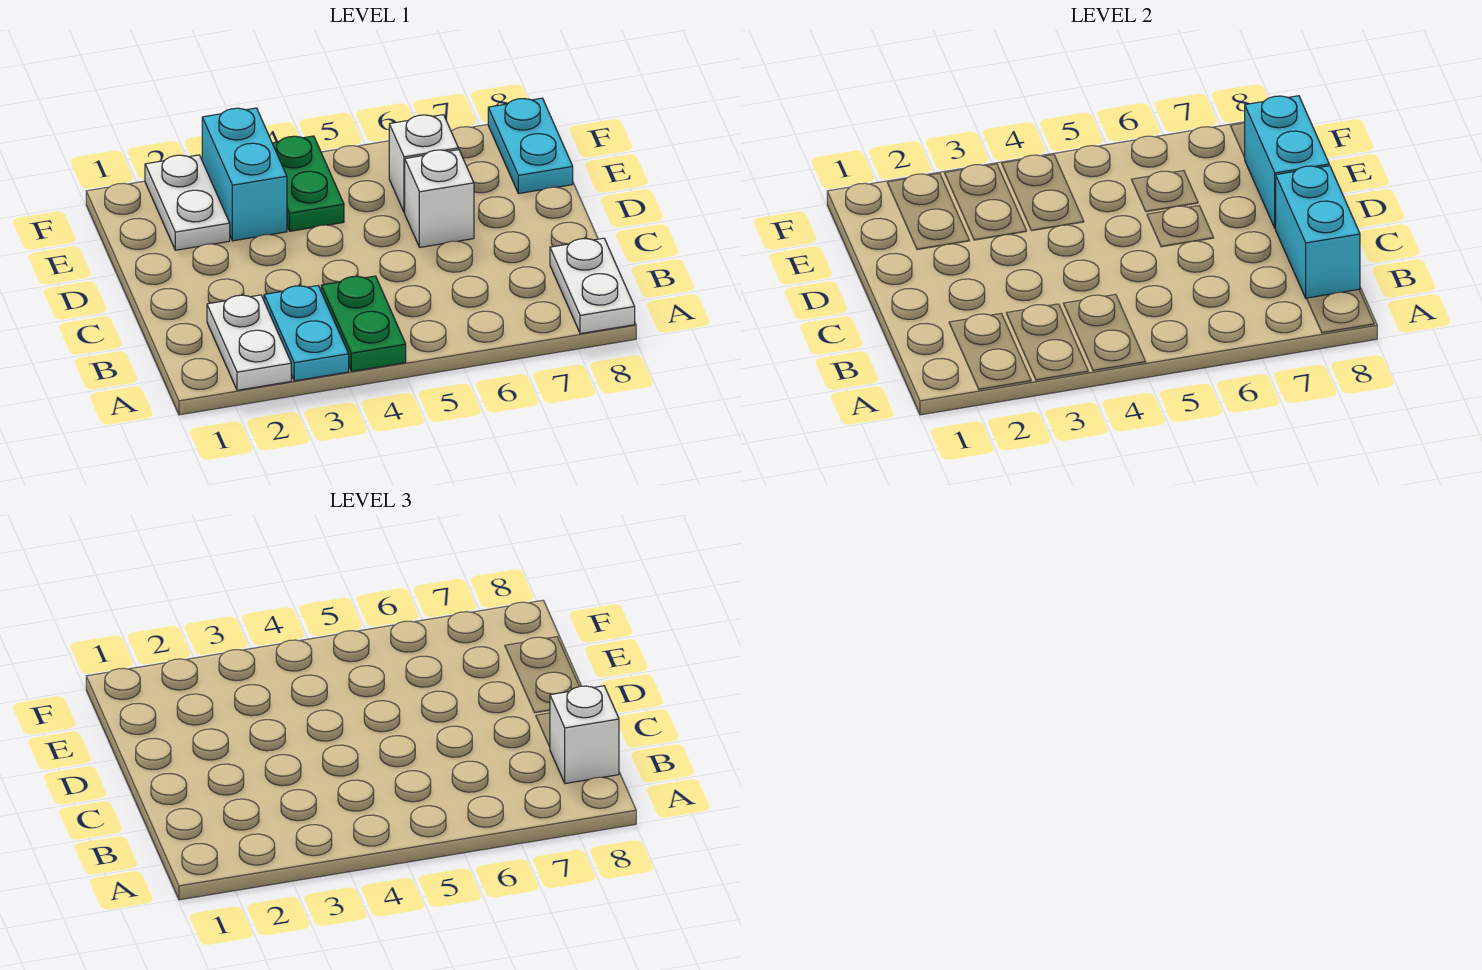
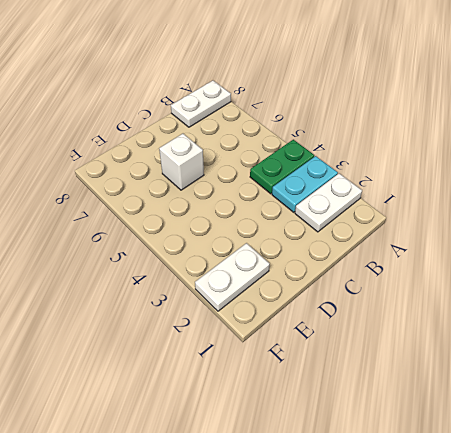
none -> cyan brick E3:F3 level 1
none -> green plate E4:F4 level 1
none -> white brick E6 level 1

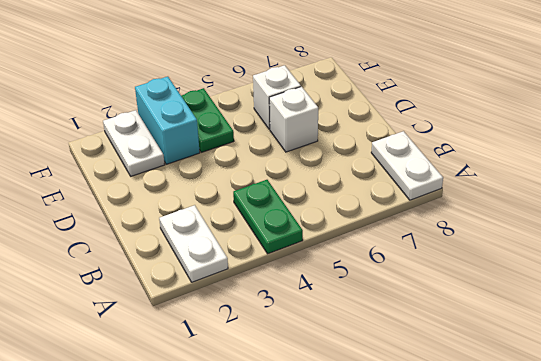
none -> cyan plate A3:B3 level 1
none -> cyan plate E8:F8 level 1
none -> cyan brick B8:C8 level 2

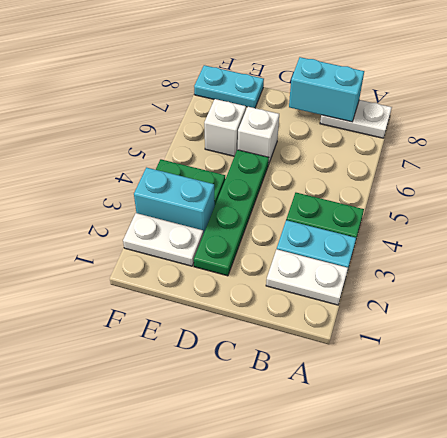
green plate D2:D5 level 1 -> none
none -> cyan brick D8:E8 level 2
none -> white brick B8 level 3

